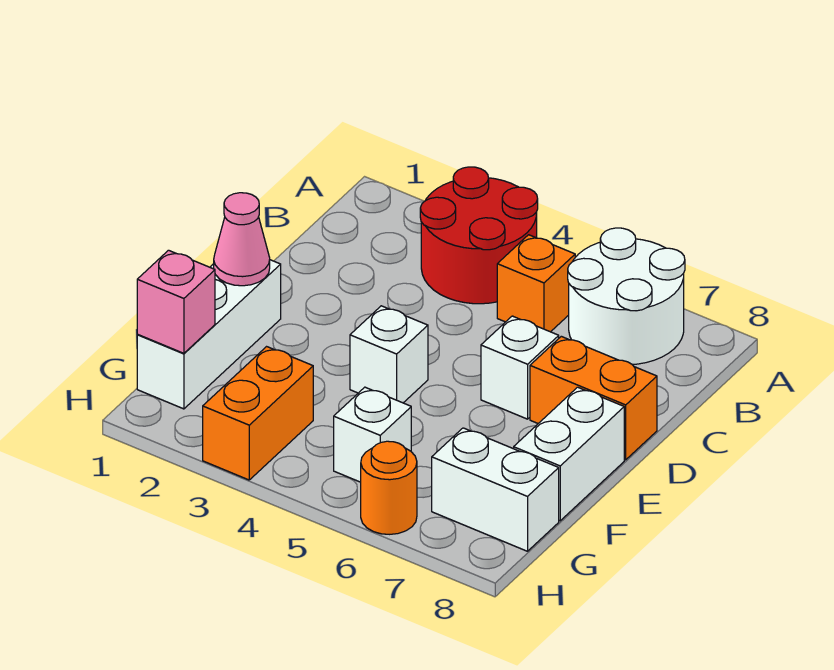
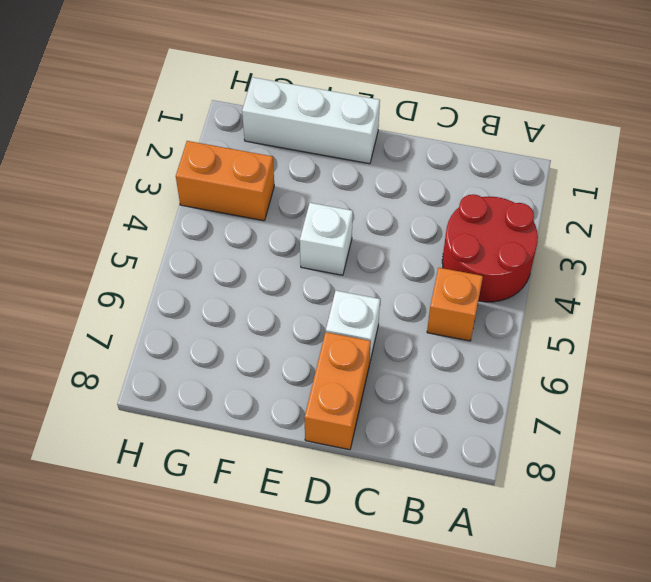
none -> white round brick A6:B7 level 1
none -> white brick E8:F8 level 1
none -> white brick G5 level 1

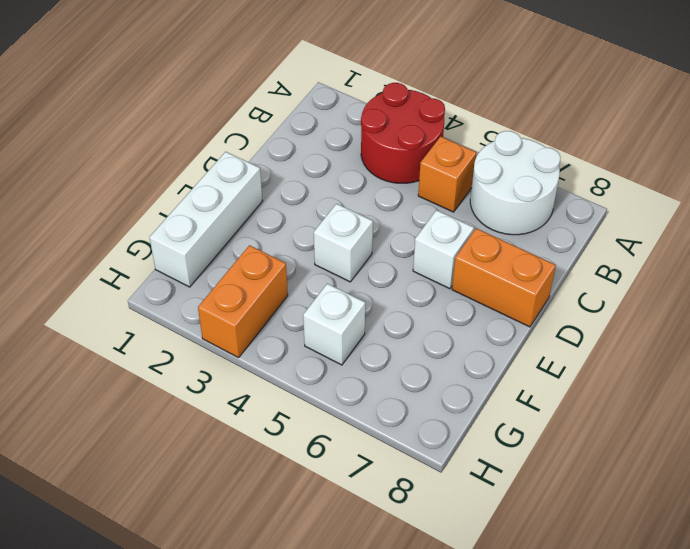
none -> white brick E8:F8 level 1
none -> white brick G7:G8 level 1
none -> orange round brick H6 level 1

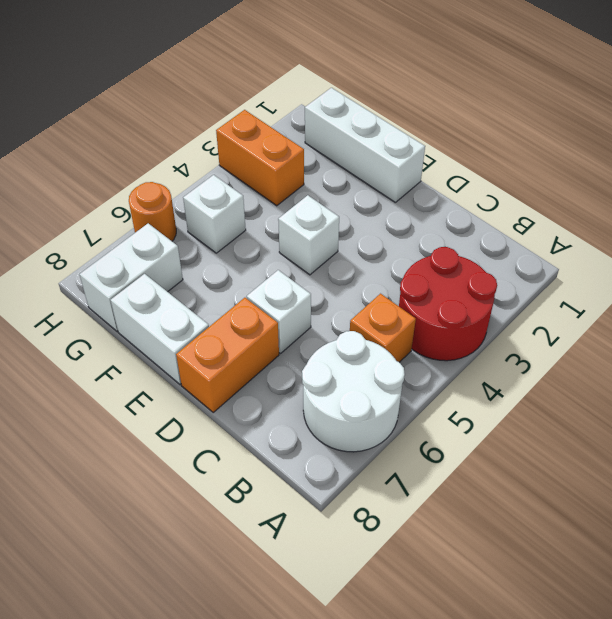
none -> pink cone E1 level 2
none -> pink brick G1 level 2

